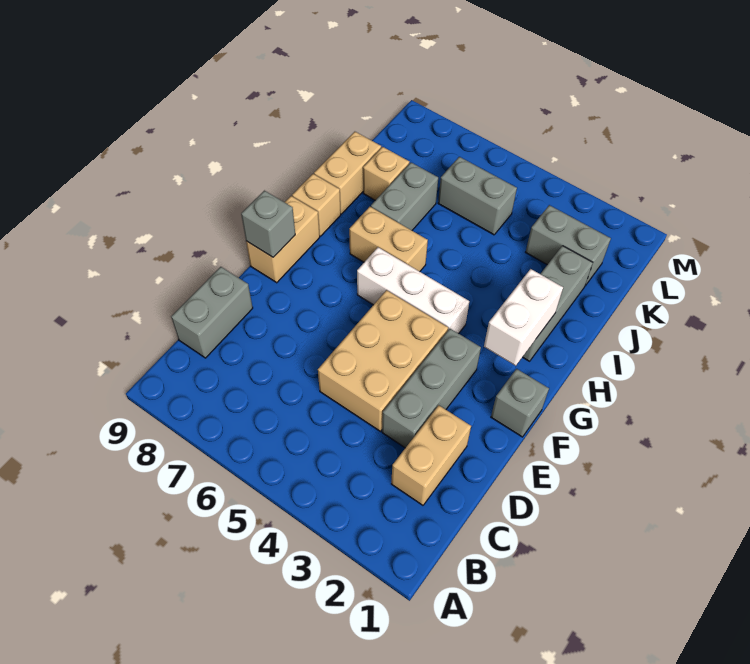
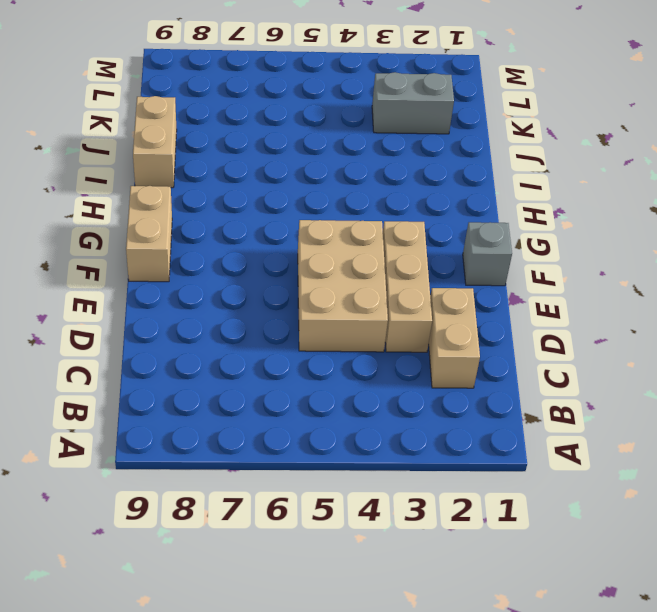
tan brick D3:F3 level 1 -> grey brick D3:F3 level 1
none -> grey brick C9:D9 level 1
none -> white brick G4:G6 level 1
none -> grey brick H2:J2 level 1

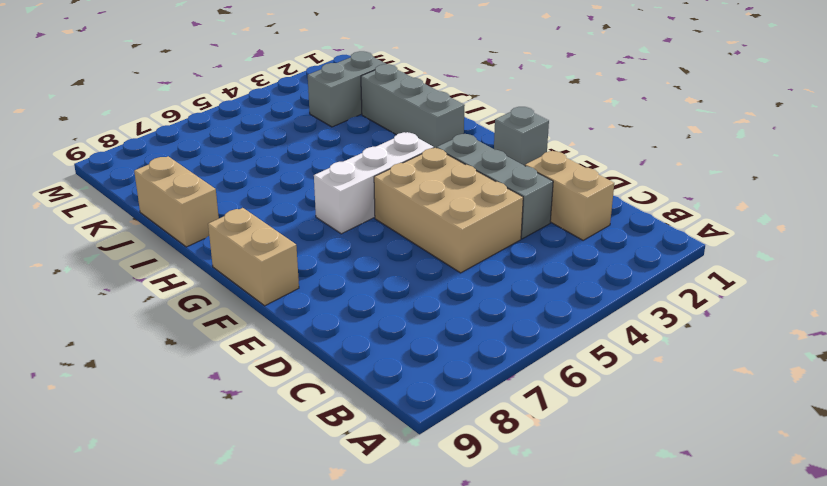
none -> grey brick C9:D9 level 1
none -> tan brick H6:H7 level 1
none -> tan brick H9 level 1

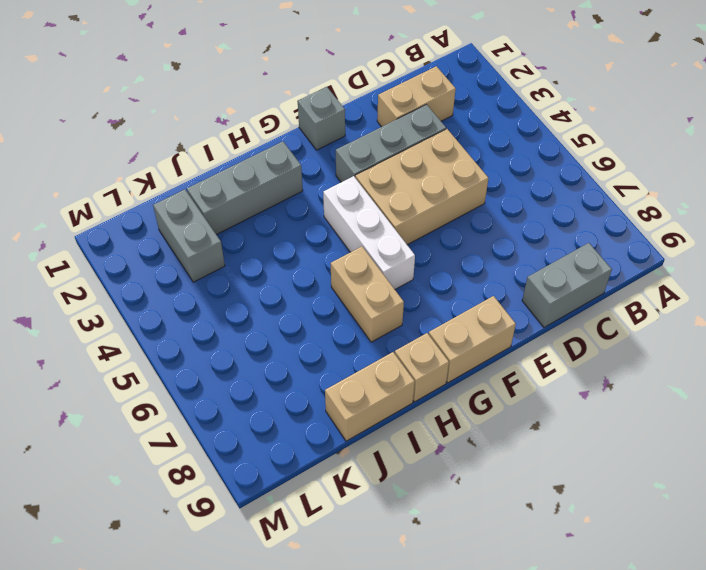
none -> grey brick I7:J7 level 1
none -> tan brick J8 level 1
none -> grey brick K5:K6 level 1

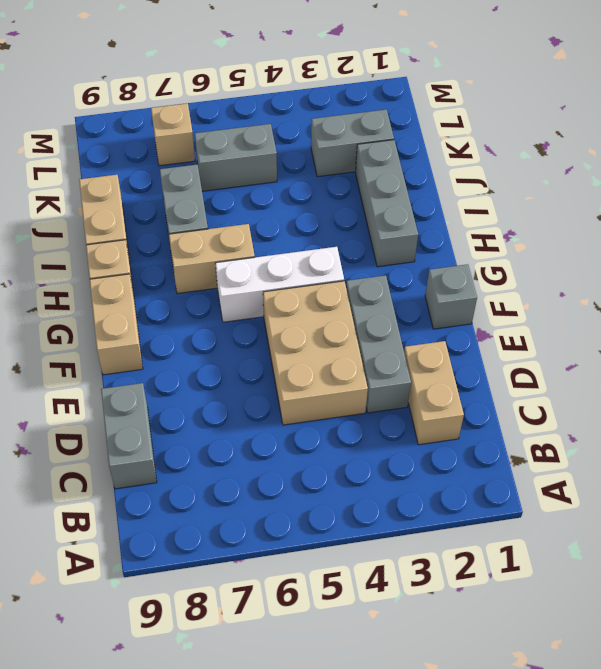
tan brick L7 level 1 -> tan brick J8 level 1
none -> grey brick F9 level 2
none -> white brick G2:H2 level 2

